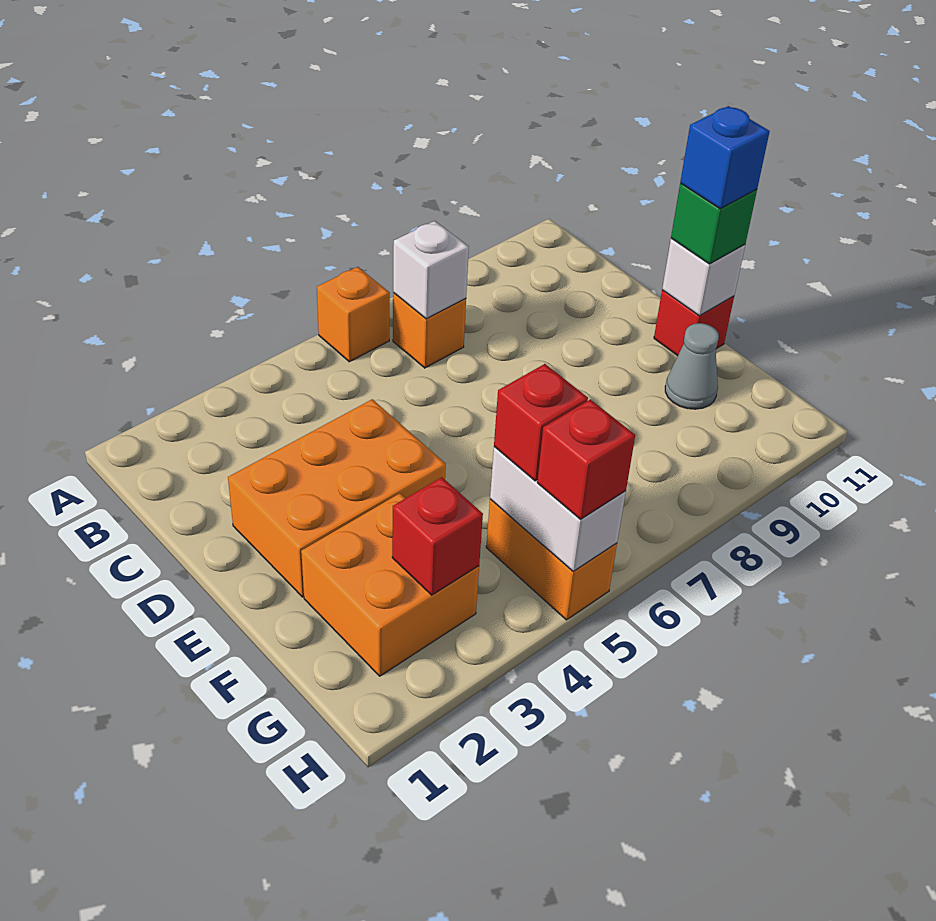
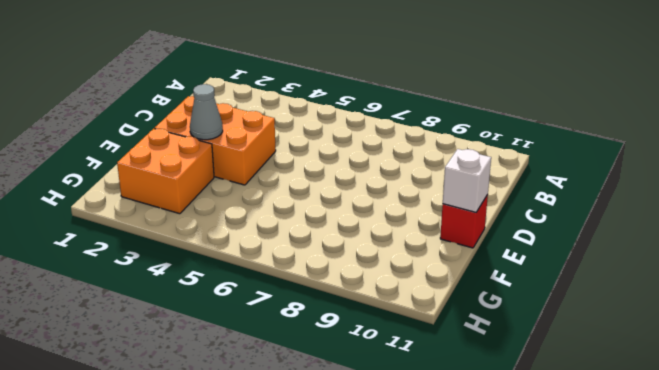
grey cone E3 level 2 -> grey cone F10 level 1
none -> orange brick A6 level 1
none -> orange brick B7 level 1
none -> orange brick G5:H5 level 1

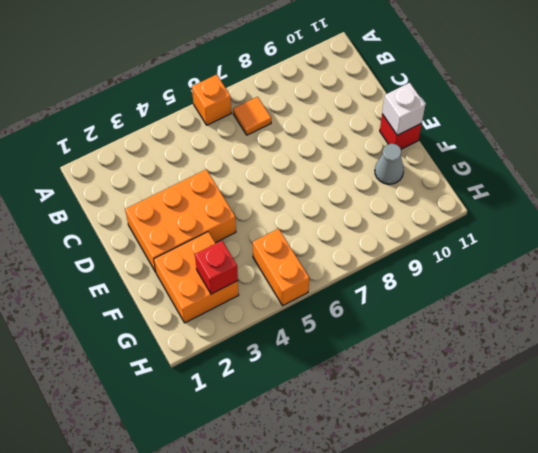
orange tile B7 level 1 -> orange brick B7 level 1
none -> white brick B7 level 2
none -> white brick G5:H5 level 2
none -> green brick E11 level 3

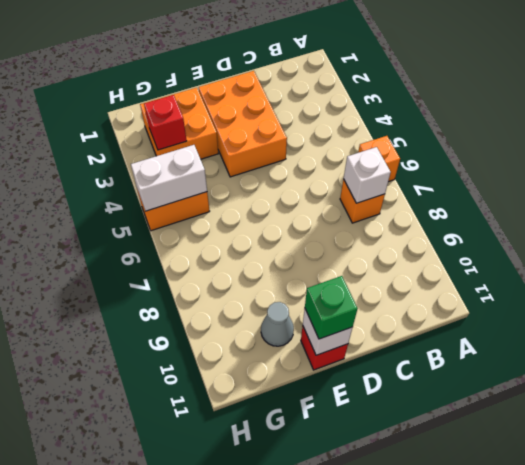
none -> red brick G5 level 3
none -> red brick H5 level 3
none -> blue brick E11 level 4

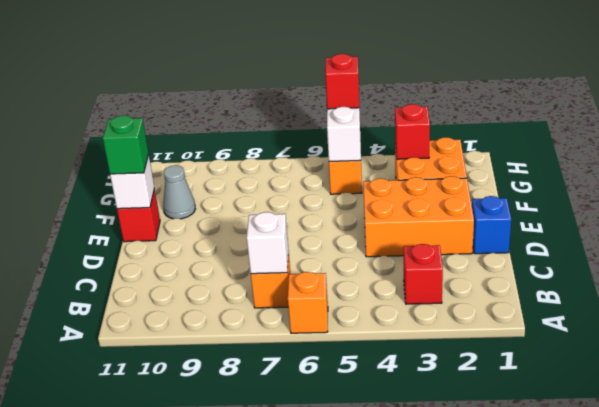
red brick B3 level 1 -> red brick G5 level 3
blue brick D1 level 1 -> blue brick E11 level 4

